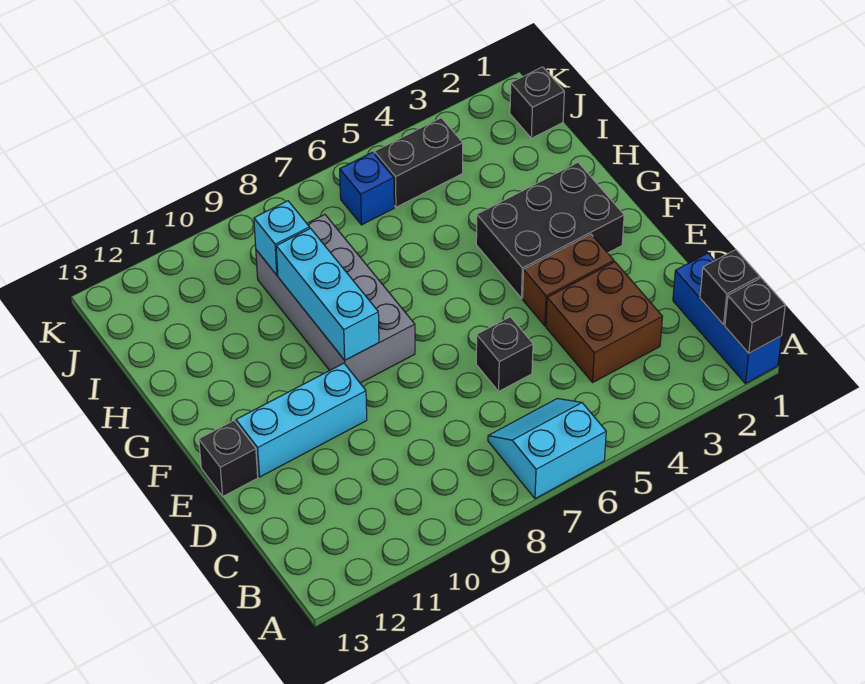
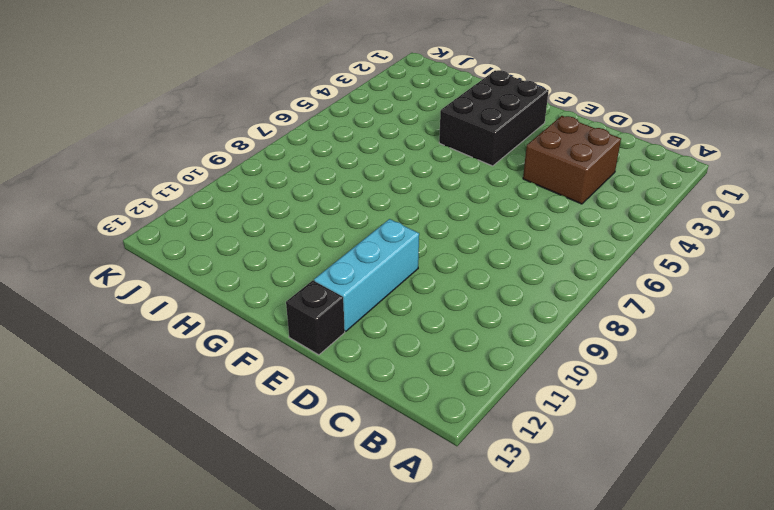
none -> blue brick A1:C1 level 1
none -> cyan slope A6:B7 level 1 top A
none -> black brick D6 level 1

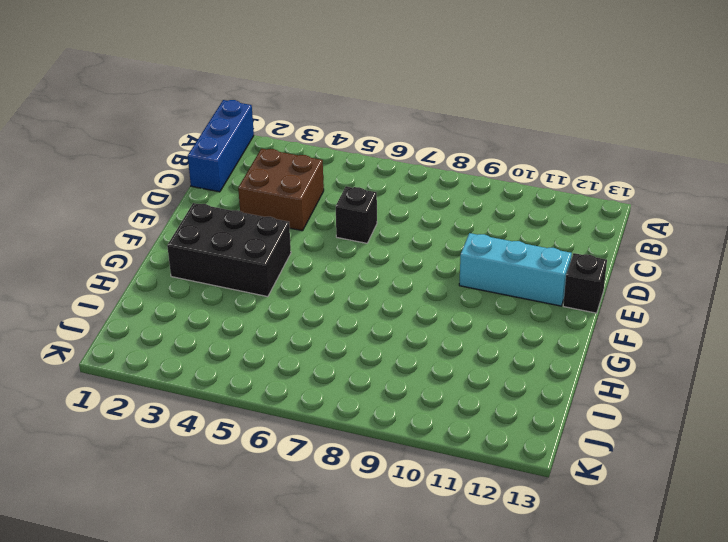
none -> cyan slope A6:B7 level 1 top A
none -> brown brick E3:E4 level 1
none -> grey brick F8:I9 level 1

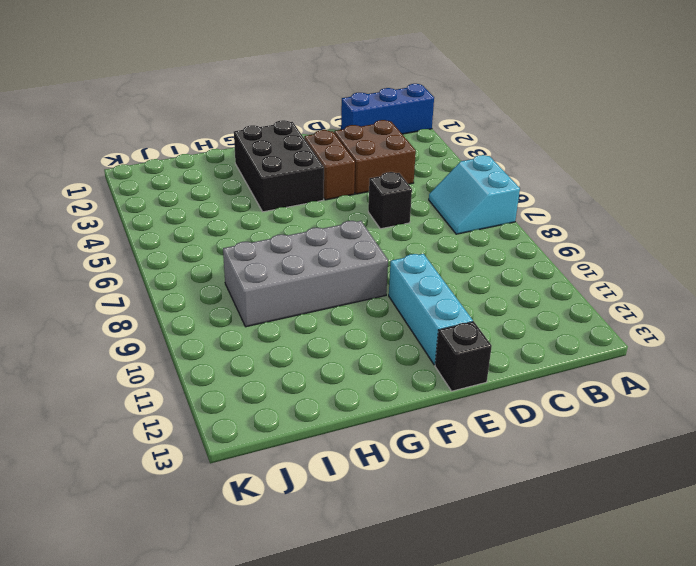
none -> black brick J1 level 1
none -> black brick J4:J5 level 1
none -> blue brick J6 level 1

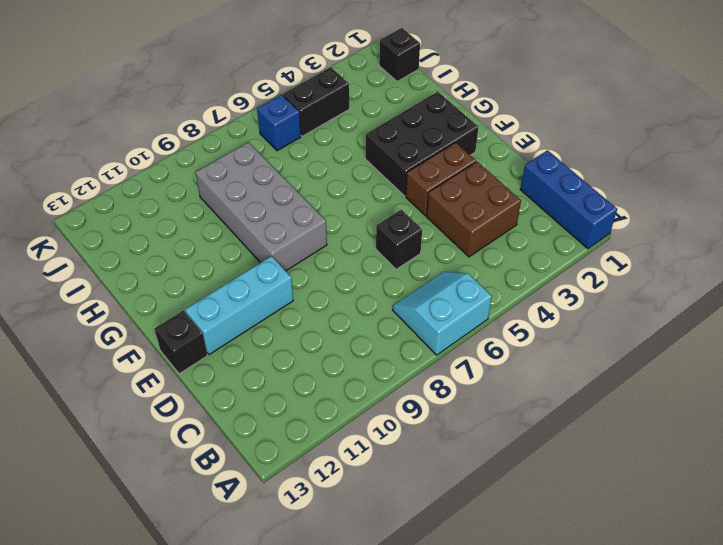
none -> black brick A1 level 2
none -> black brick B1 level 2
none -> cyan brick F9:H9 level 2

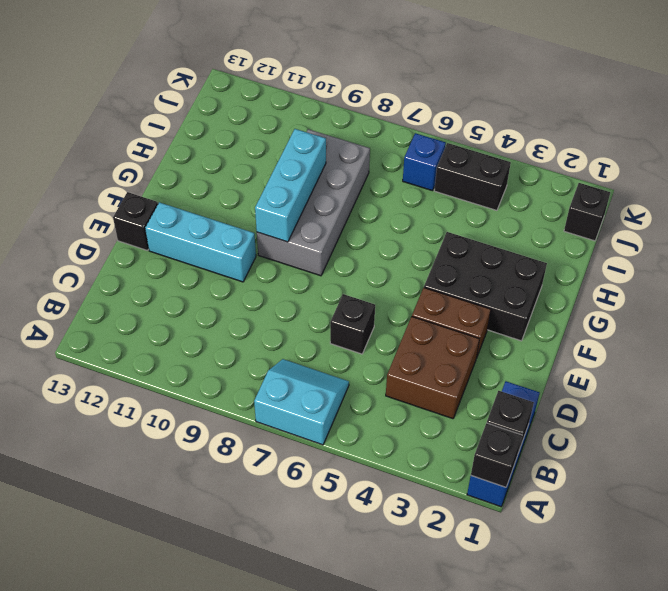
none -> cyan brick I9 level 2

